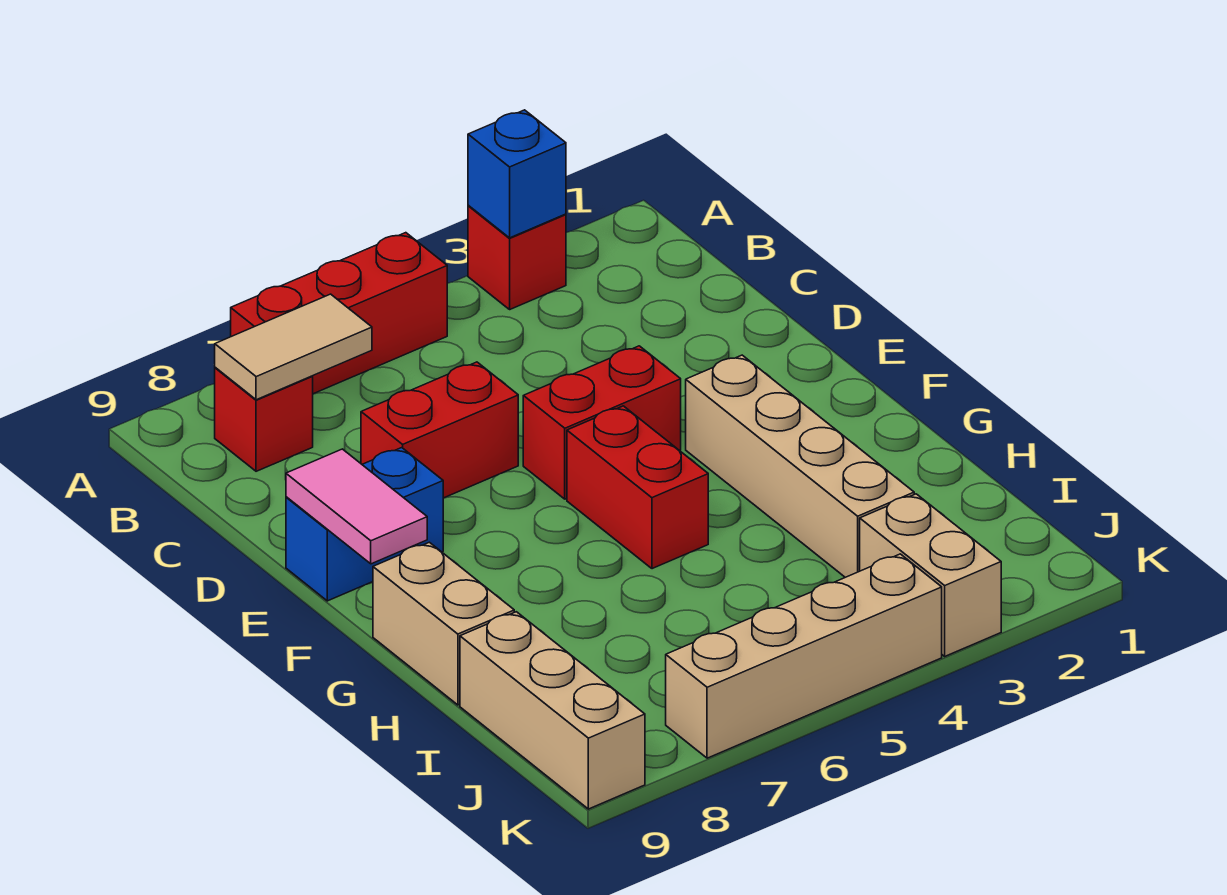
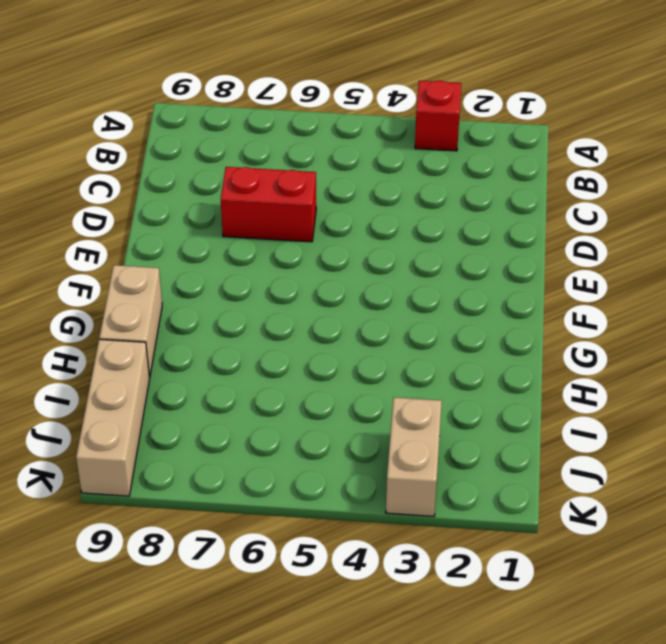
none -> red brick A5:A7 level 1
none -> red brick B8 level 1
none -> red brick E4:E5 level 1

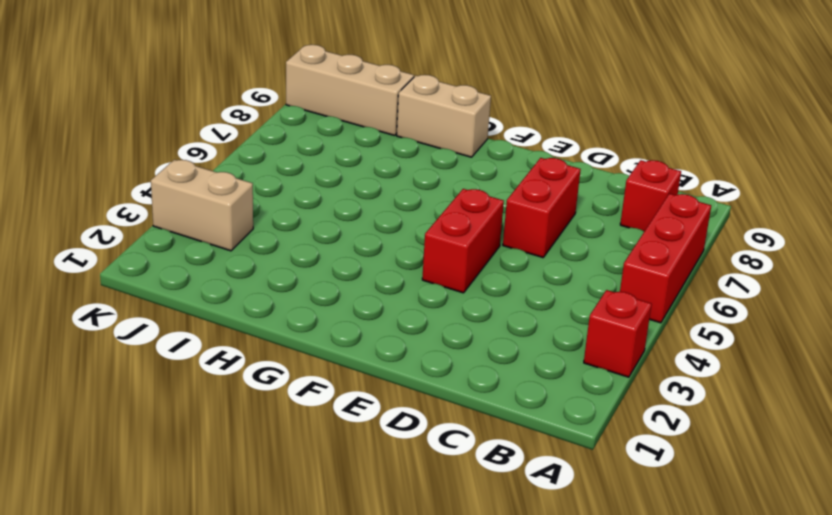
none -> blue brick E8:E9 level 1
none -> tan brick F3:I3 level 1
none -> red brick F5:G5 level 1

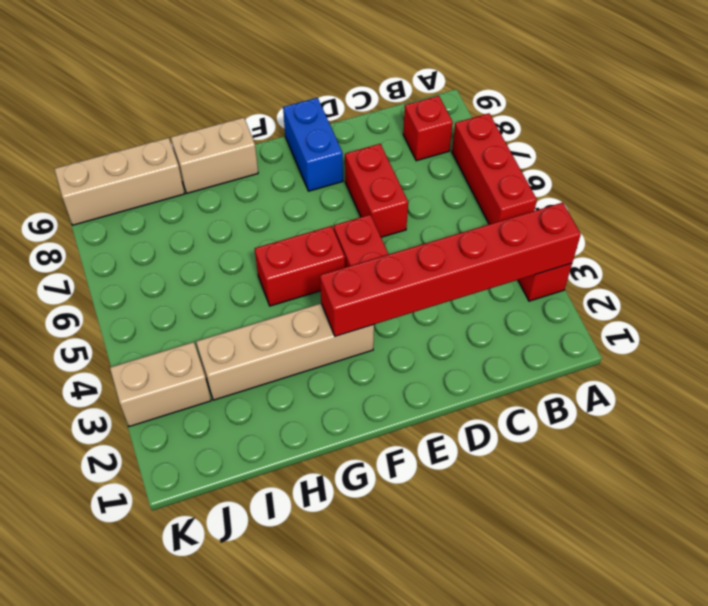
red brick A3:F3 level 2 -> blue brick A3 level 2
none -> tan brick K4:K7 level 1
none -> tan tile B7:B8 level 2
none -> pink tile E9:F9 level 2

